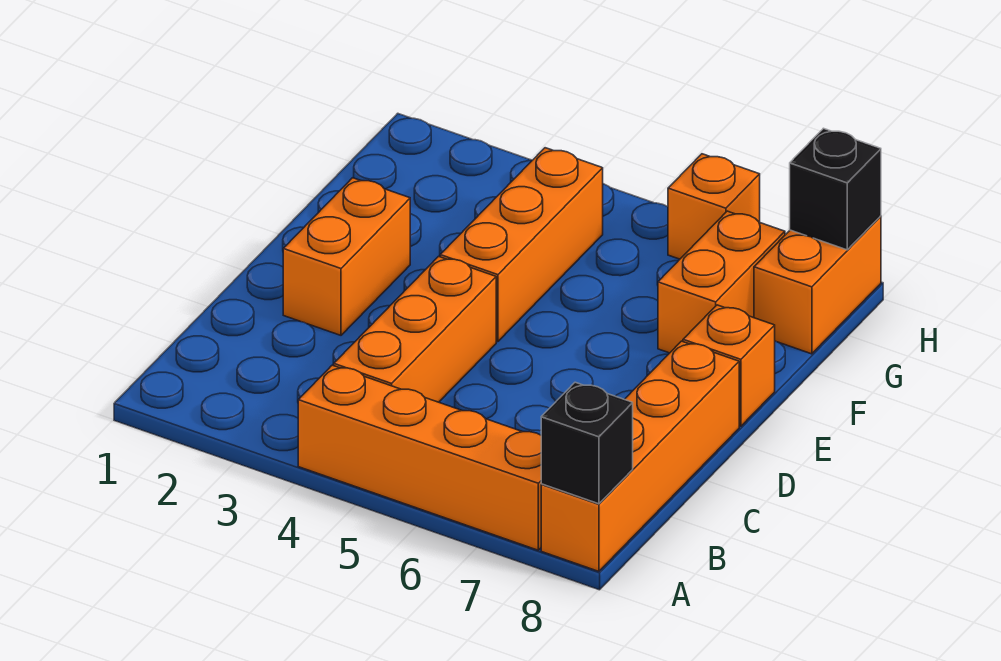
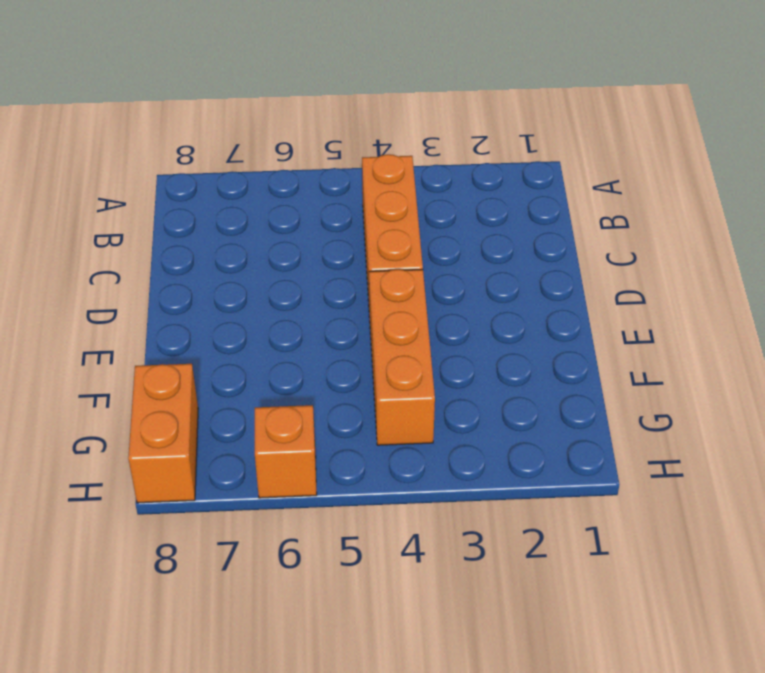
none -> orange brick A4:A7 level 1
none -> orange brick A8:D8 level 1

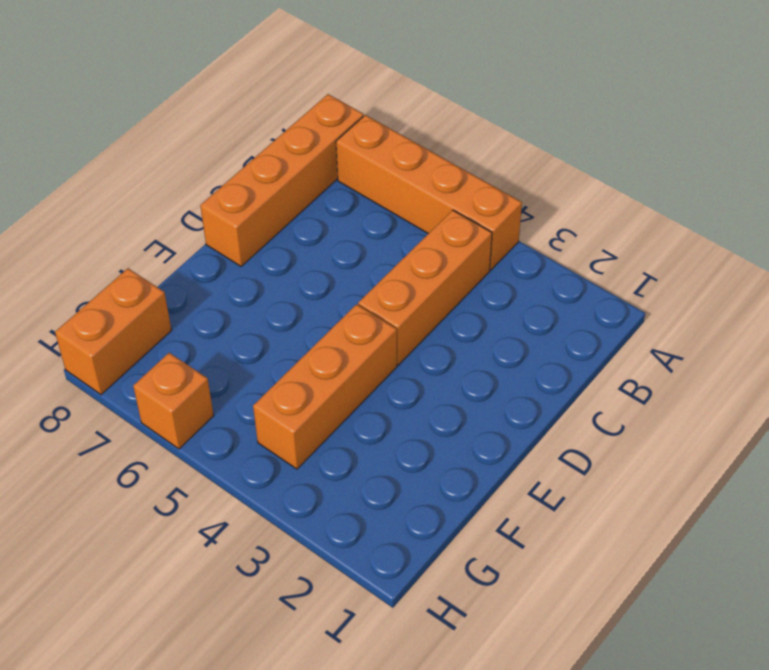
none -> orange brick D2:E2 level 1
none -> orange brick E8 level 1

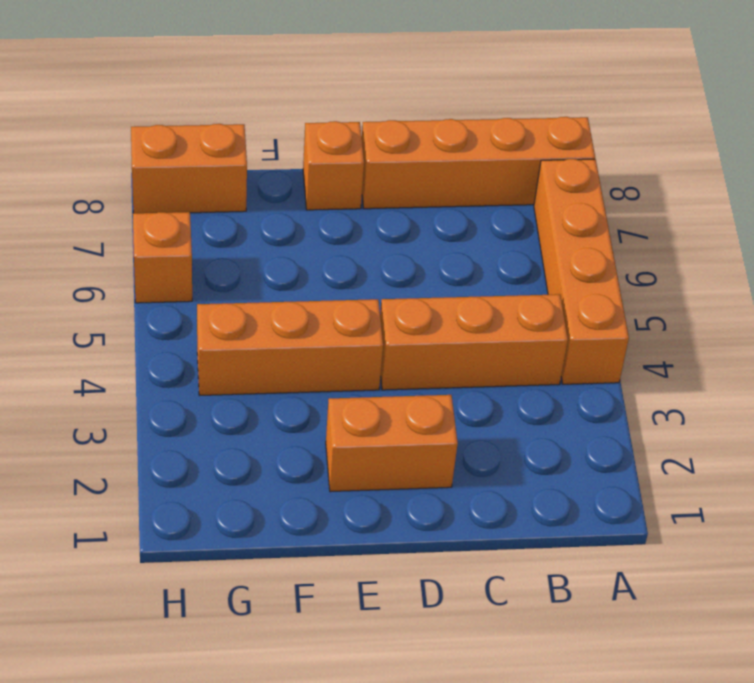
none -> orange brick F7:G7 level 1
none -> black brick A8 level 2

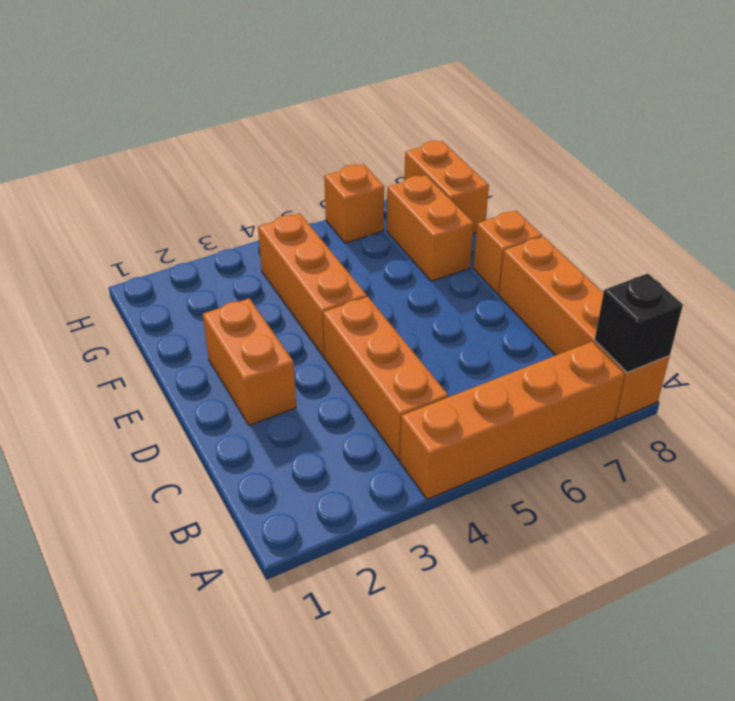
none -> black brick H8 level 2

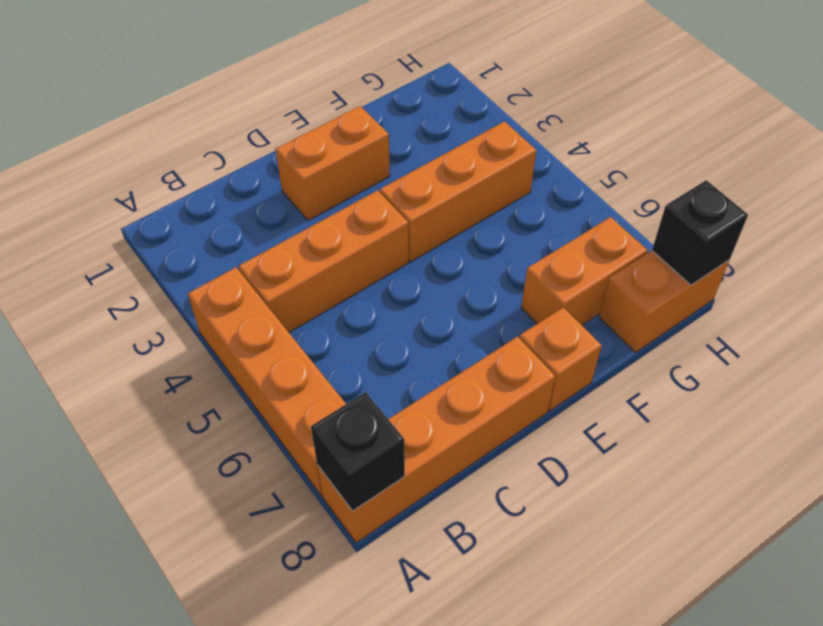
none -> orange brick H6 level 1

